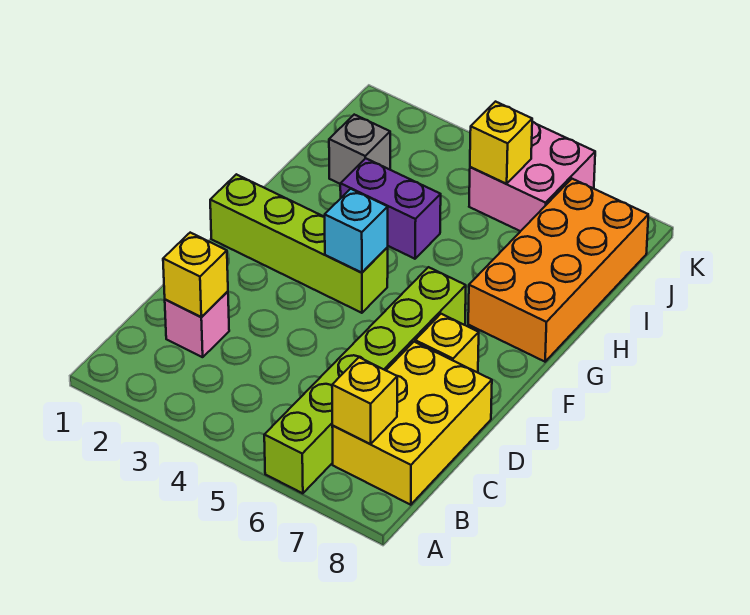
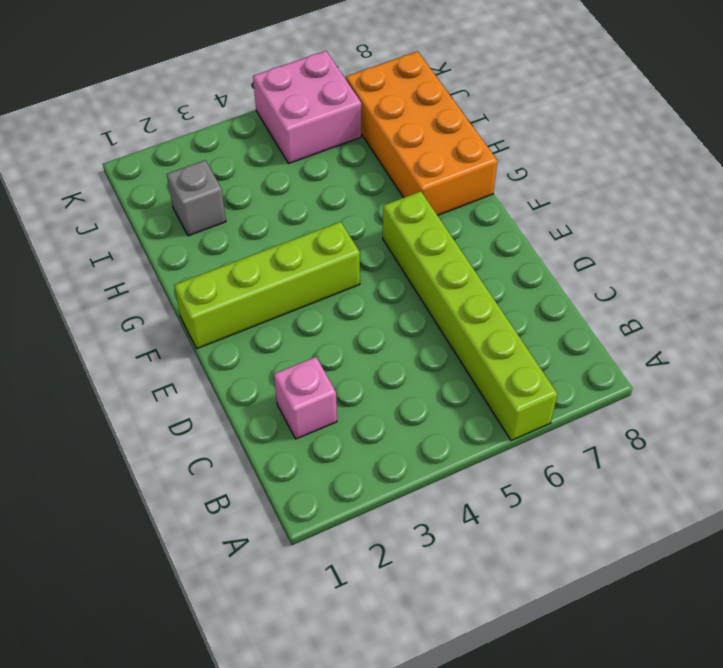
none -> yellow brick B7:D8 level 1
none -> yellow brick E7 level 1
none -> purple brick H3:H4 level 1

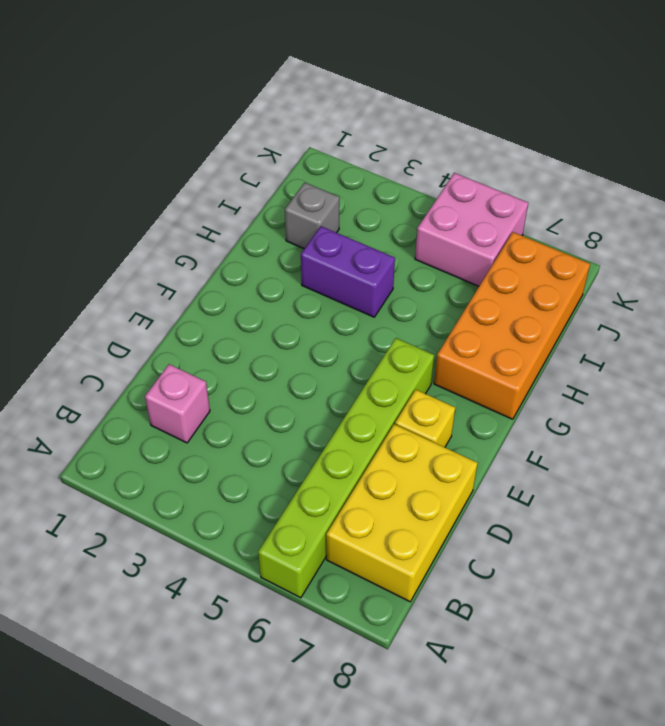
none -> lime brick F1:F4 level 1
none -> yellow brick B7 level 2
none -> yellow brick C2 level 2

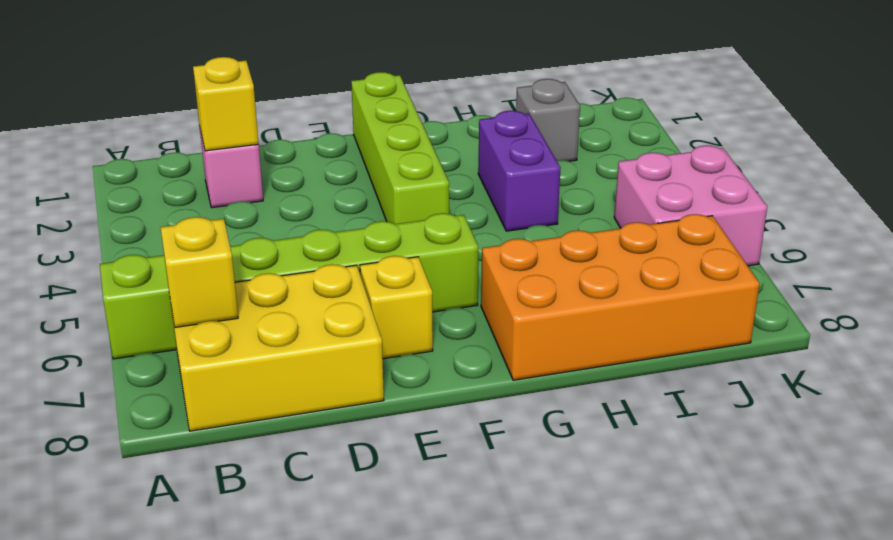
none -> cyan brick F4 level 2
none -> yellow brick J5 level 2

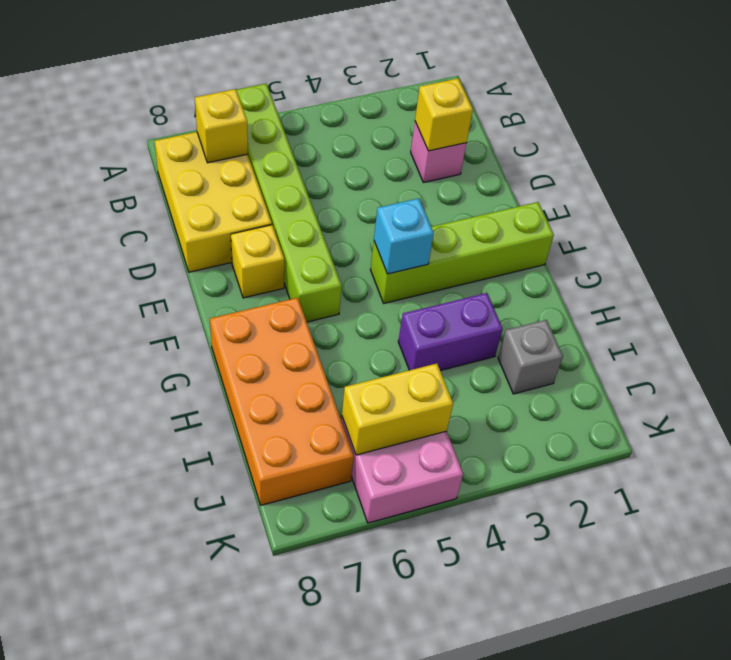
yellow brick J5:J6 level 2 -> yellow brick J5 level 2

